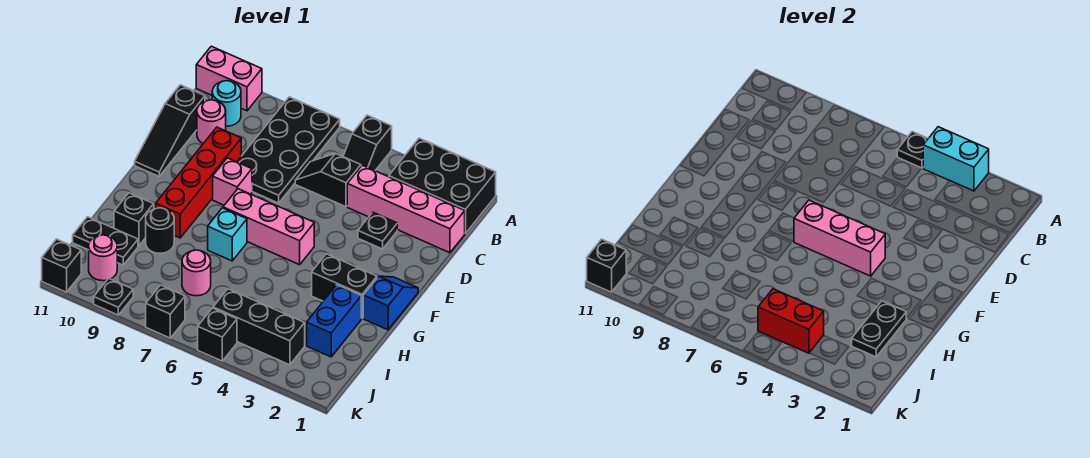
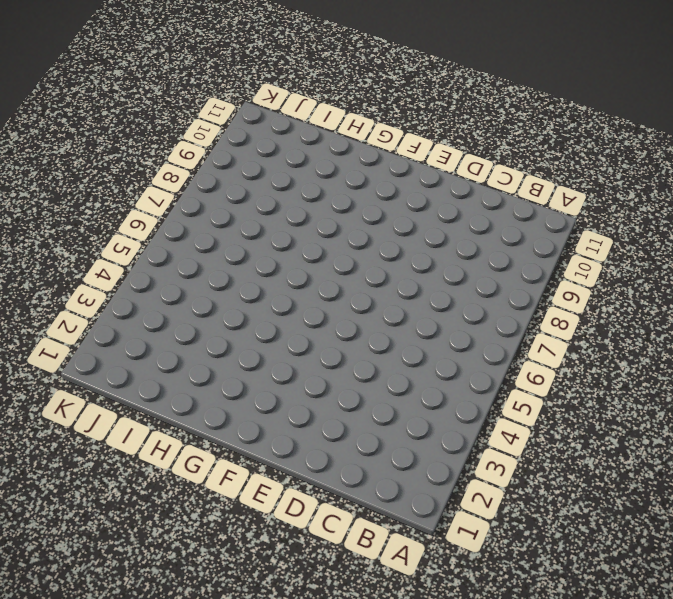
none -> black brick A1:B3 level 1
none -> black slope A5:B5 level 1 top A
none -> black plate A7:D8 level 1
none -> pink brick A10:A11 level 1

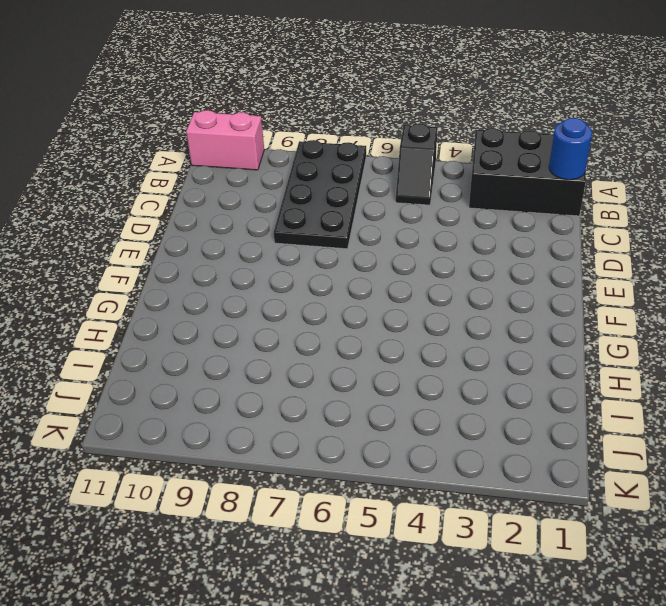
blue round brick B1 level 2 -> none
none -> cyan round brick B10 level 1
none -> pink brick C1:C4 level 1
none -> black slope C5:C6 level 1 top 5
none -> pink round brick C10 level 1

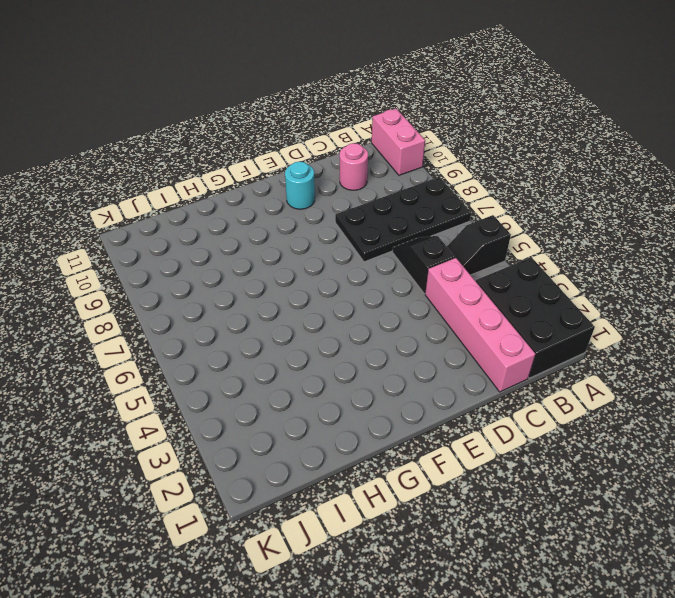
cyan round brick E10 level 1 -> cyan round brick B10 level 1
none -> black slope C11:E11 level 1 top C
none -> black plate D3 level 1
none -> red brick D9:G9 level 1
none -> pink brick E8 level 1

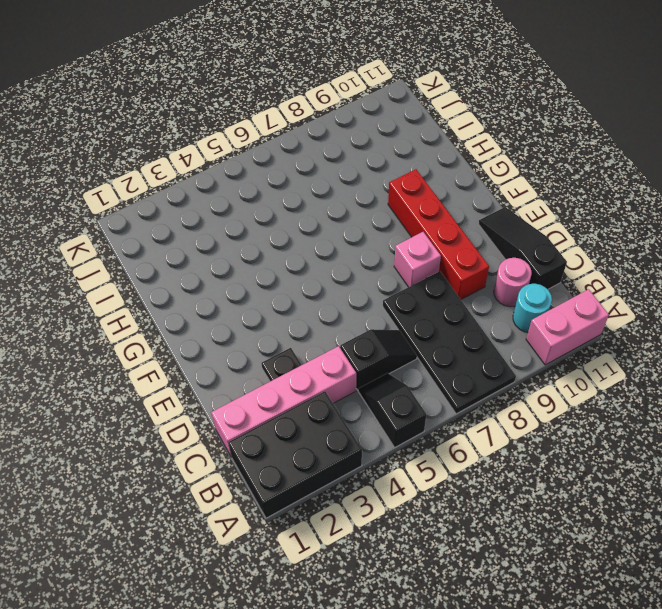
none -> blue slope F1:G1 level 1 top G
none -> pink brick F5:F7 level 1
none -> black brick G2:G3 level 1
none -> cyan brick G7 level 1

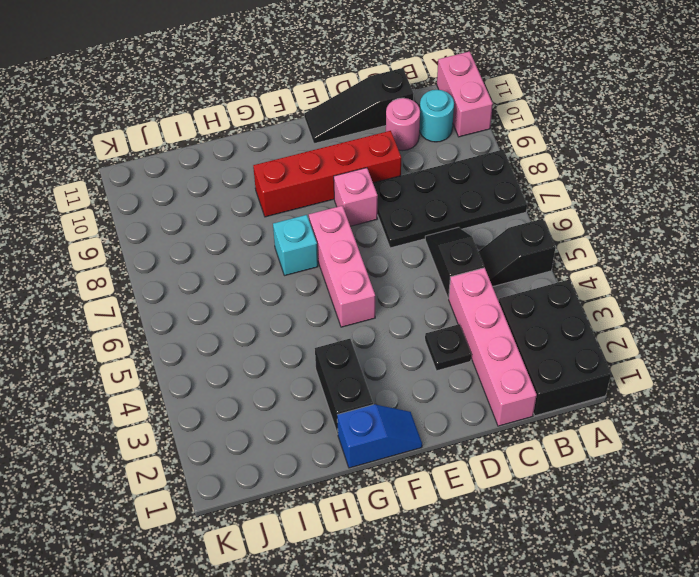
none -> blue brick H2:I2 level 1
none -> black round brick H9 level 1
none -> black brick H10 level 1
none -> pink round brick I7 level 1

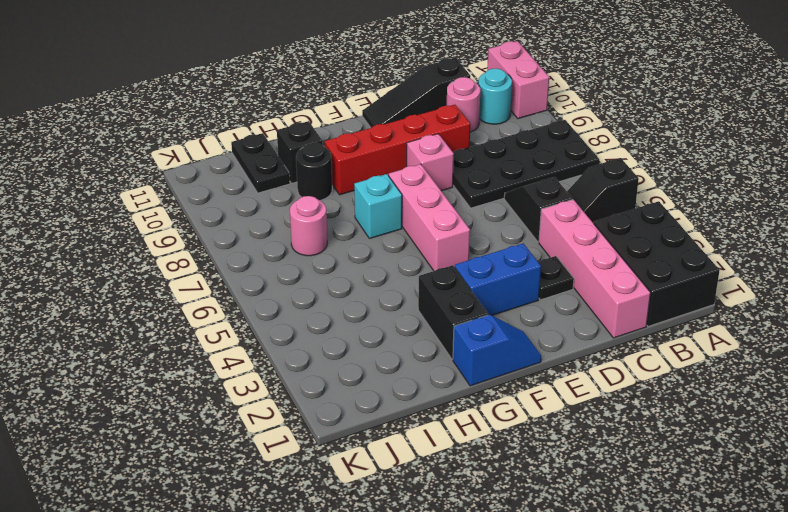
blue brick E3:F3 level 1 -> blue brick H2:I2 level 1
none -> black brick J3:J5 level 1
none -> pink round brick J10 level 1
none -> black brick K5 level 1
none -> black brick K7 level 1

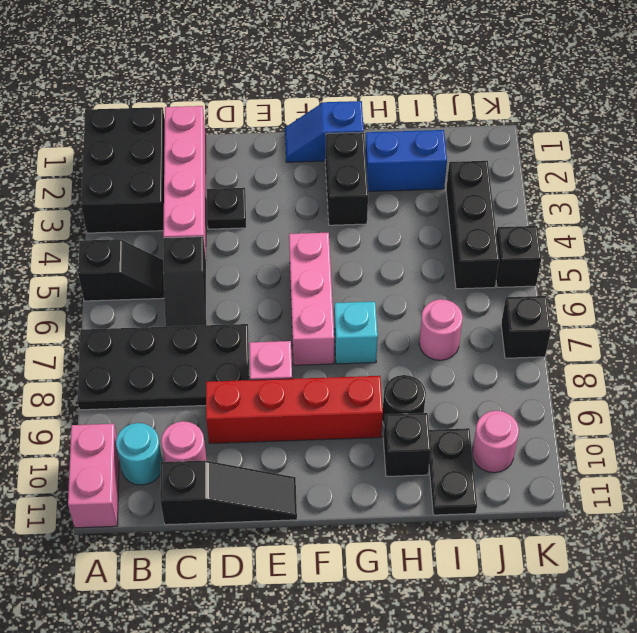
none -> black plate K9 level 1
none -> black brick K11 level 1
none -> cyan brick A3:A4 level 2
none -> black plate A5 level 2

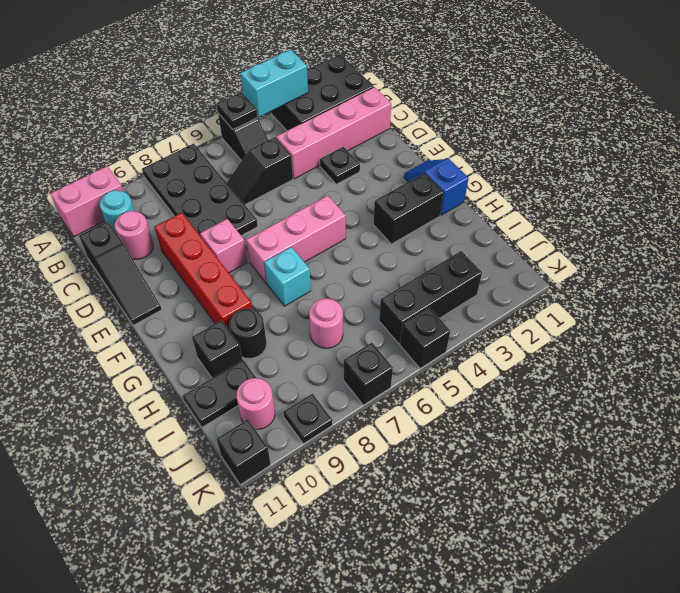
none -> blue brick H2:I2 level 1
none -> pink brick F4:F6 level 2
none -> black plate H2:I2 level 2
none -> red brick J4:J5 level 2

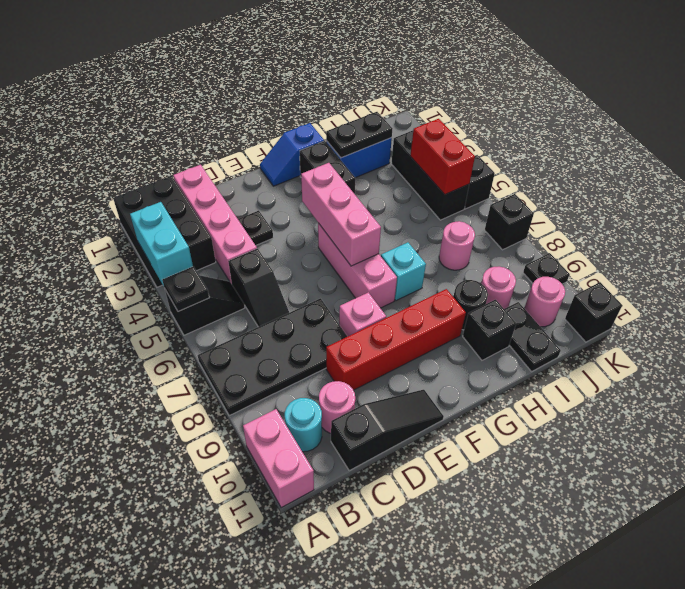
pink round brick I9 level 1 -> none
none -> black brick K11 level 2

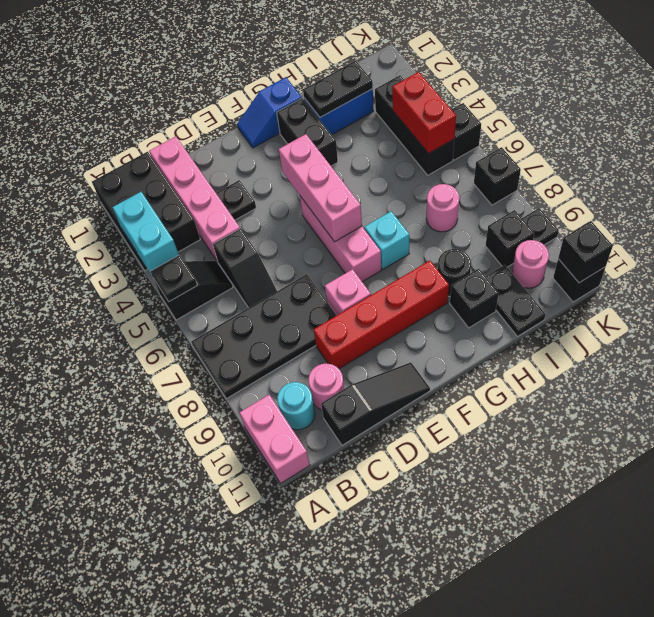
black brick J9 level 1 -> none

